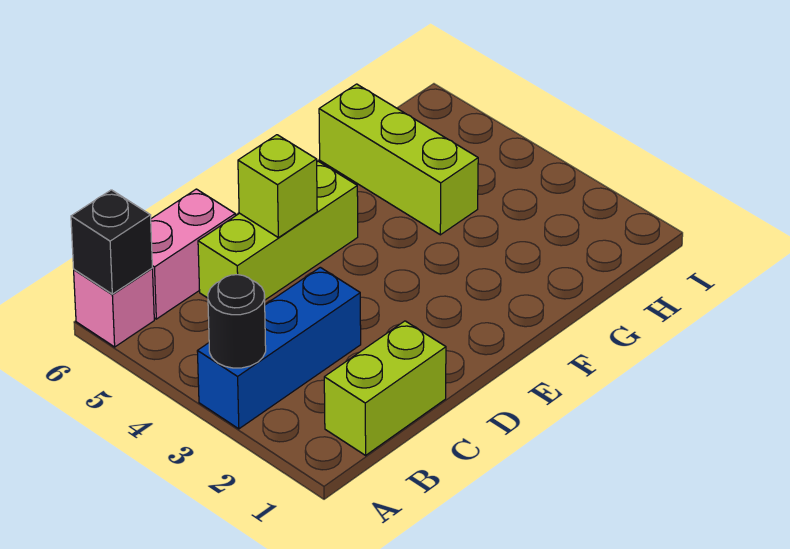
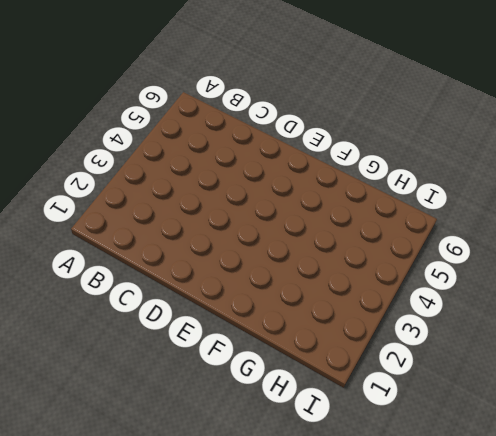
none -> blue brick A3:C3 level 1
none -> pink brick A6 level 1

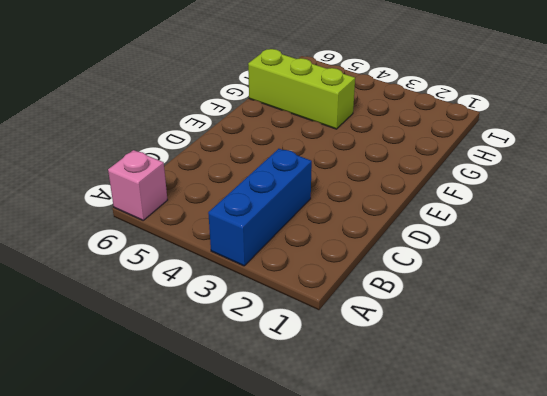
none -> lime brick B1:C1 level 1
none -> pink brick B6:C6 level 1

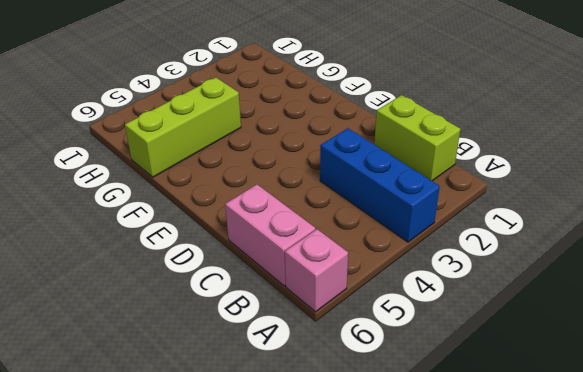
none -> lime brick C5:E5 level 1
none -> black round brick A3 level 2

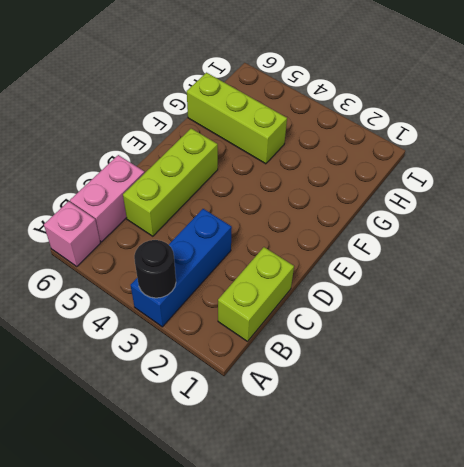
none -> black brick A6 level 2
none -> lime brick D5 level 2

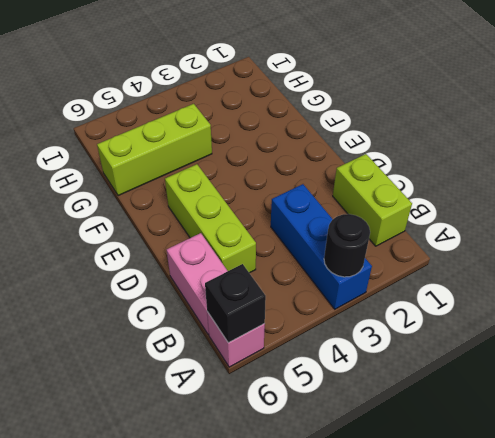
none -> lime brick D5 level 2

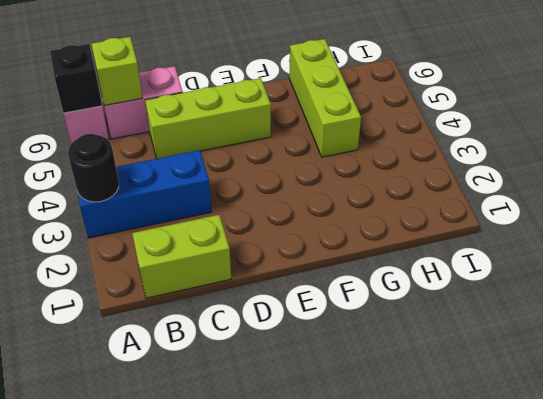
lime brick B6 level 2 -> lime brick D5 level 2

